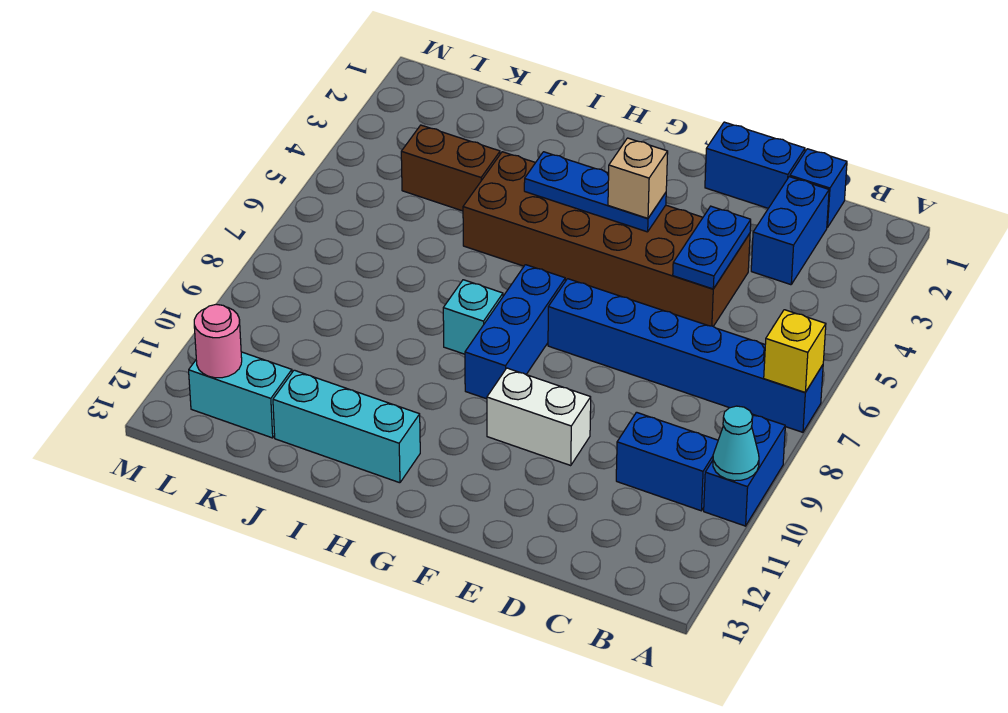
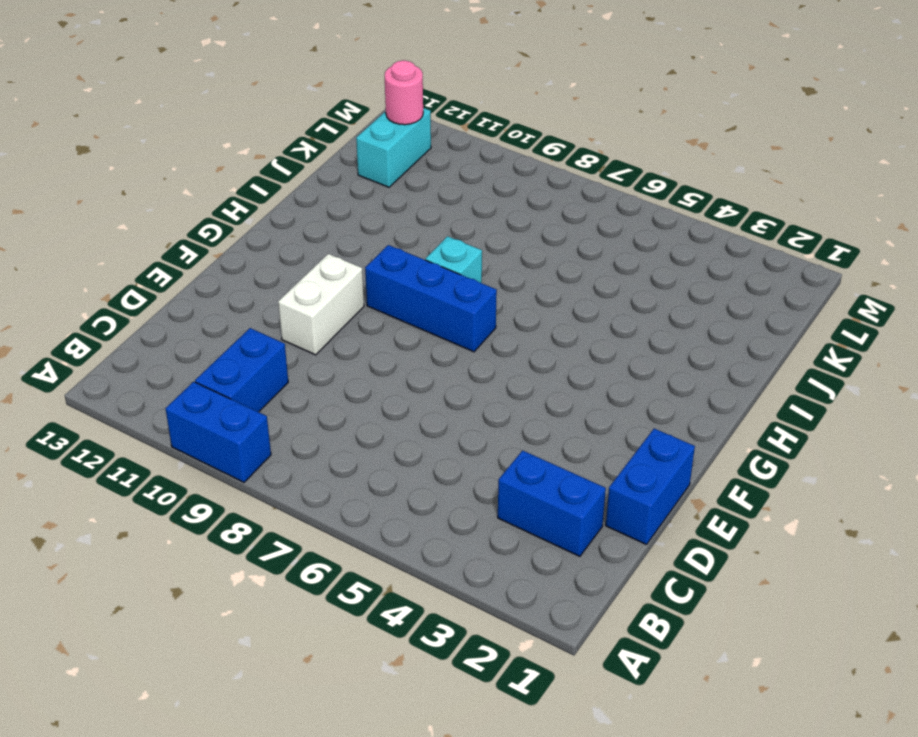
none -> blue brick A7:F7 level 1
none -> blue brick C1 level 1
none -> brown brick D4:I5 level 1

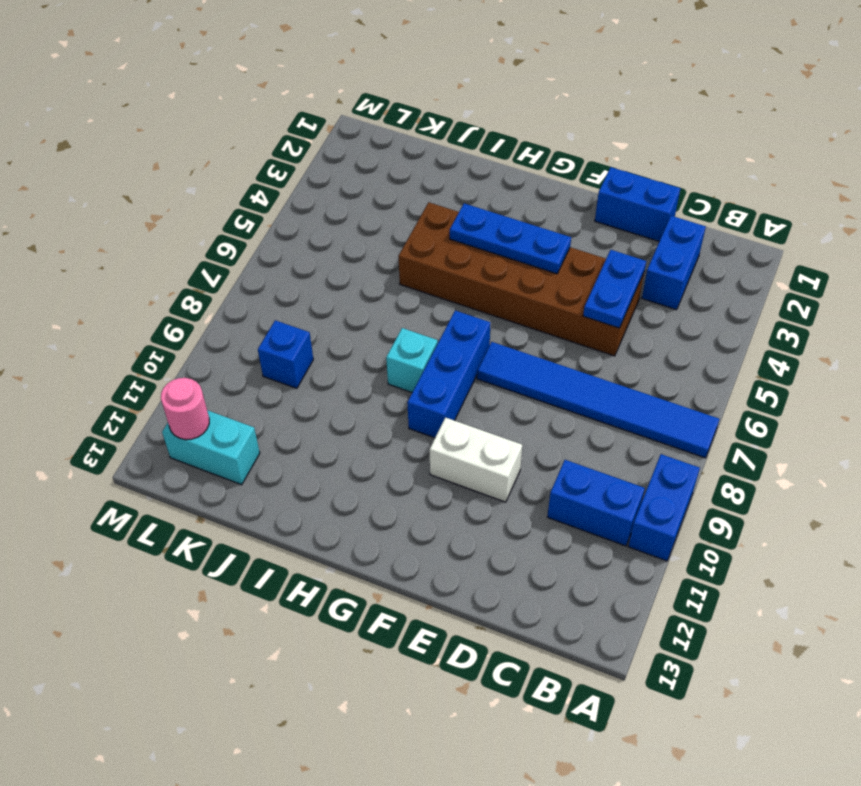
blue tile A7:F7 level 1 -> blue brick A7:F7 level 1
blue brick K9 level 1 -> blue brick C1 level 1
none -> cyan brick H12:J12 level 1
none -> brown brick J4:K4 level 1
none -> yellow brick A7 level 2

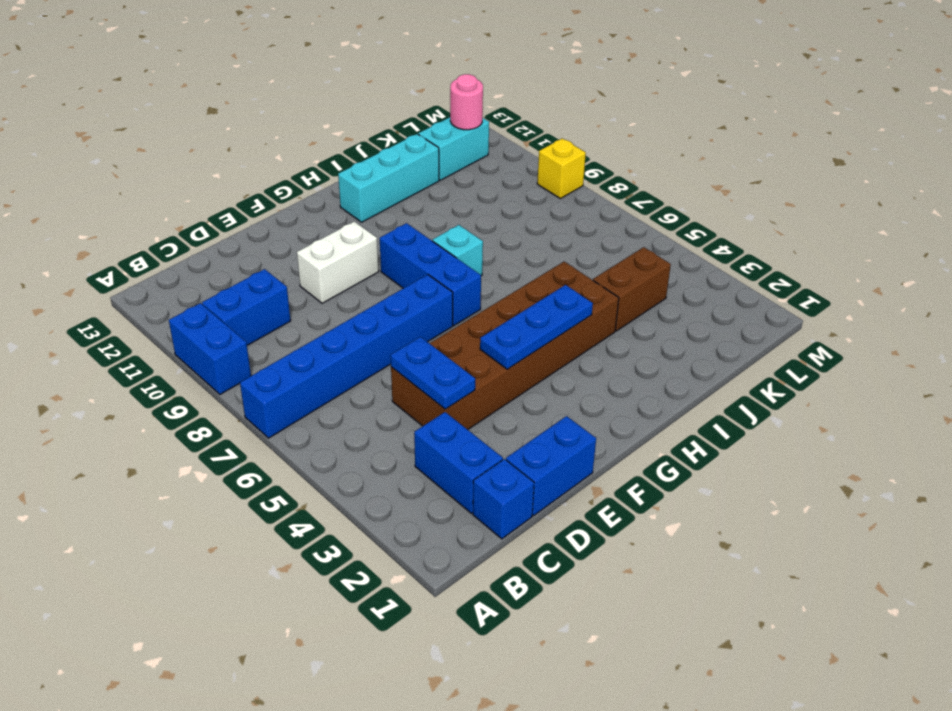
yellow brick M9 level 1 -> yellow brick A7 level 2
none -> cyan cone A10 level 2
none -> tan brick F4 level 3

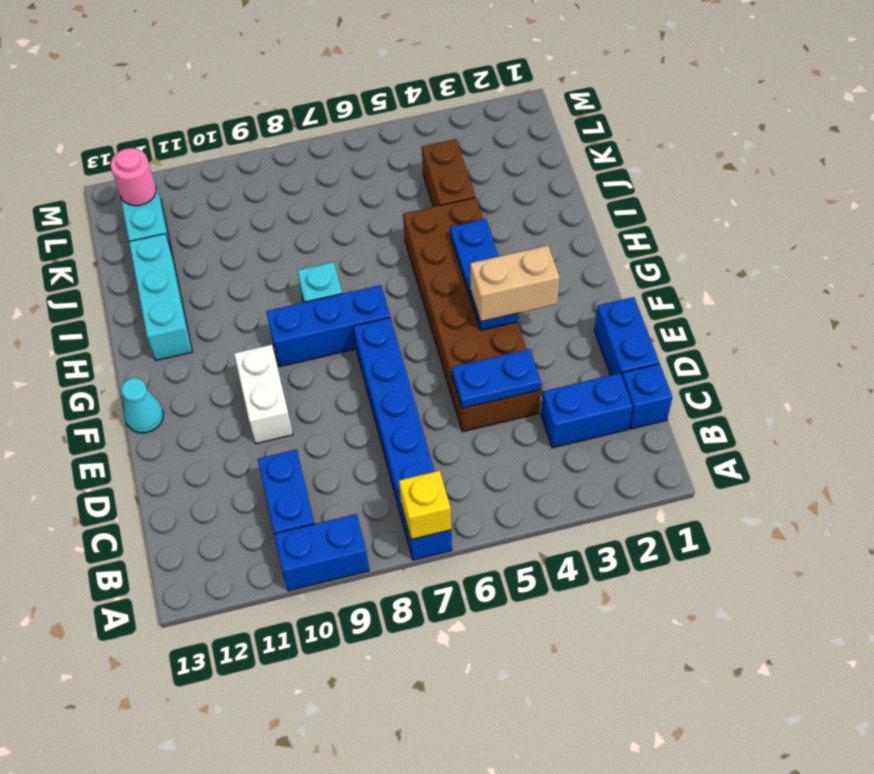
tan brick F3:F4 level 3 -> tan brick F4 level 3
cyan cone F13 level 1 -> cyan cone A10 level 2

